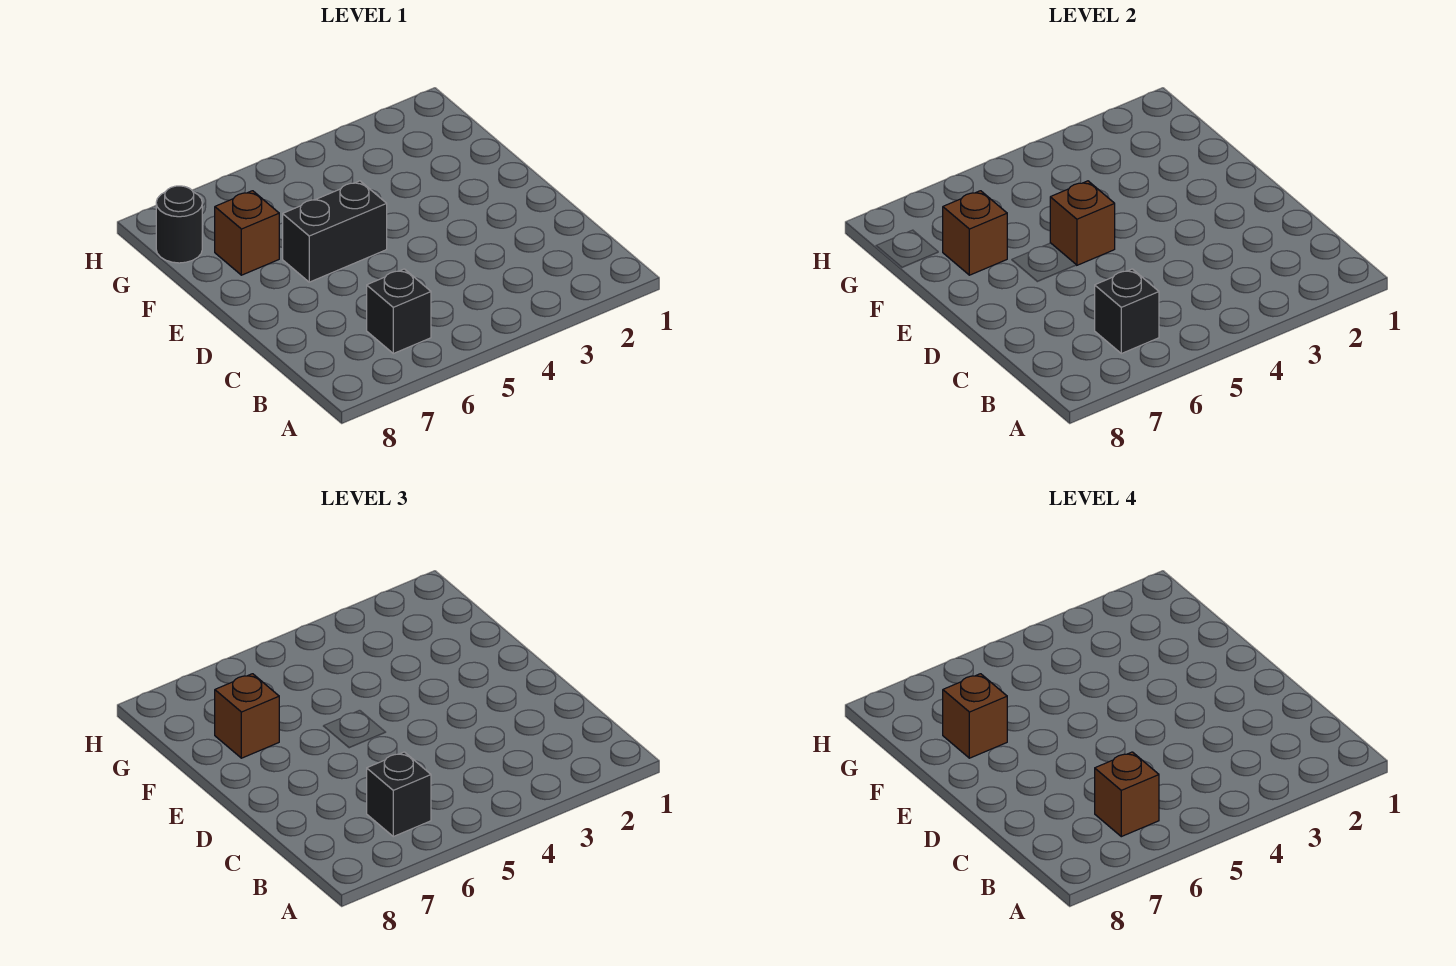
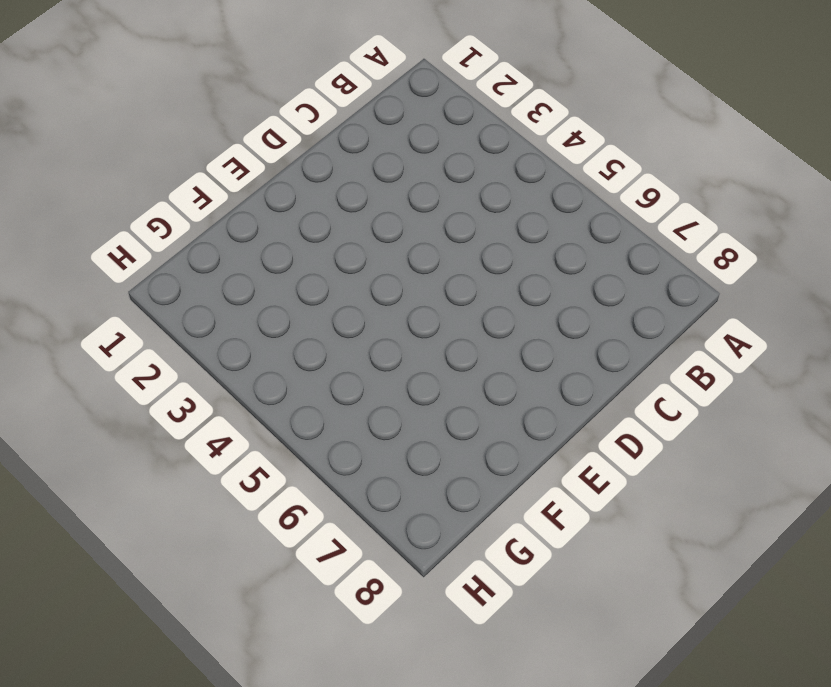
none -> black brick B6 level 1
none -> black brick E5:E6 level 1

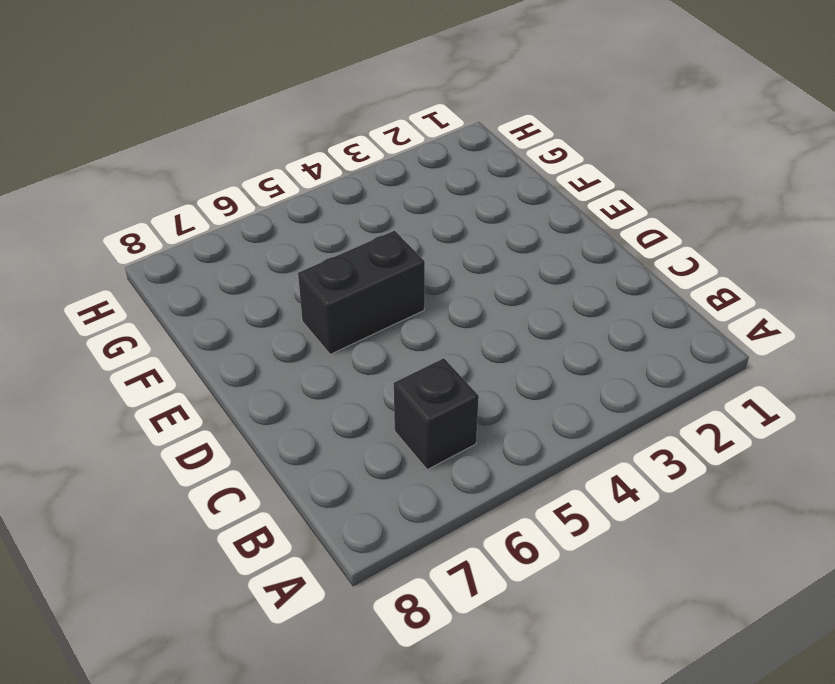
none -> brown brick F7 level 1
none -> black round brick G8 level 1

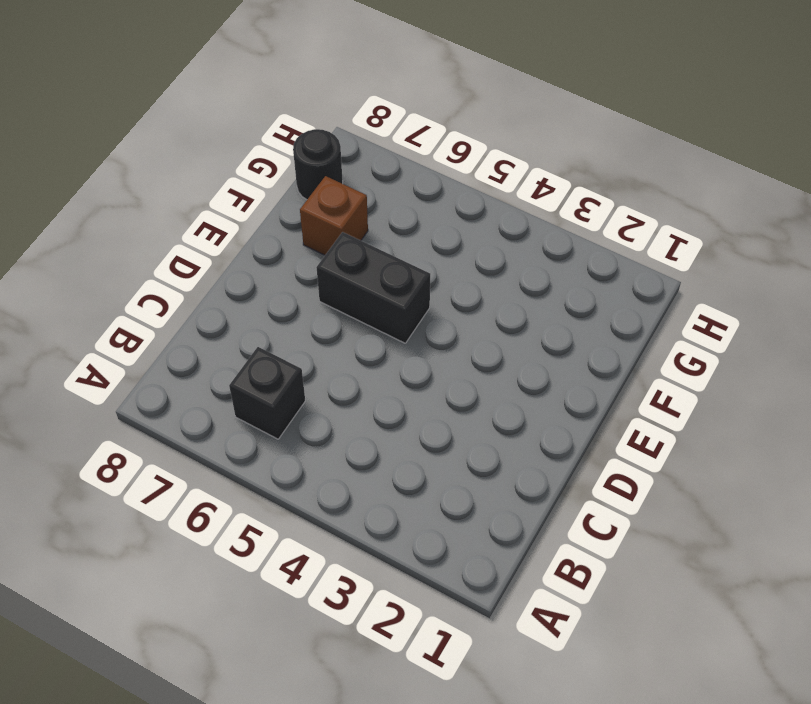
none -> black brick B6 level 2
none -> brown brick E5 level 2

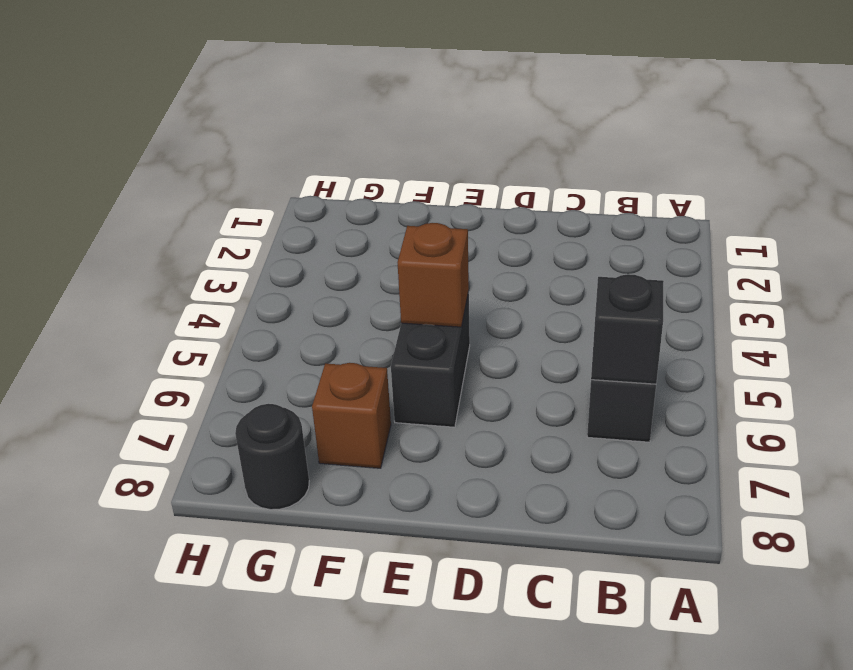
none -> brown brick F7 level 2
none -> black brick B6 level 3

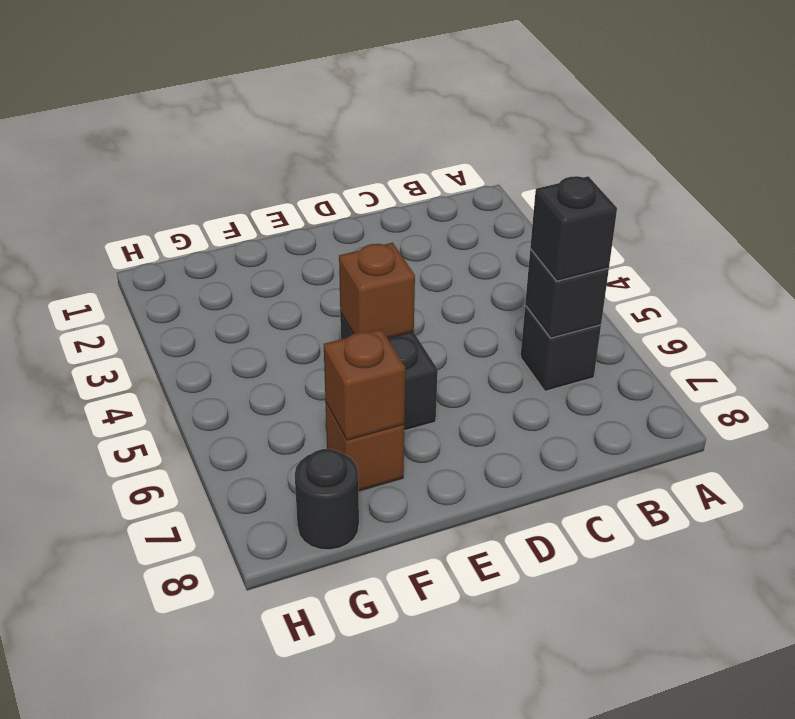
none -> brown brick F7 level 3
none -> brown brick B6 level 4

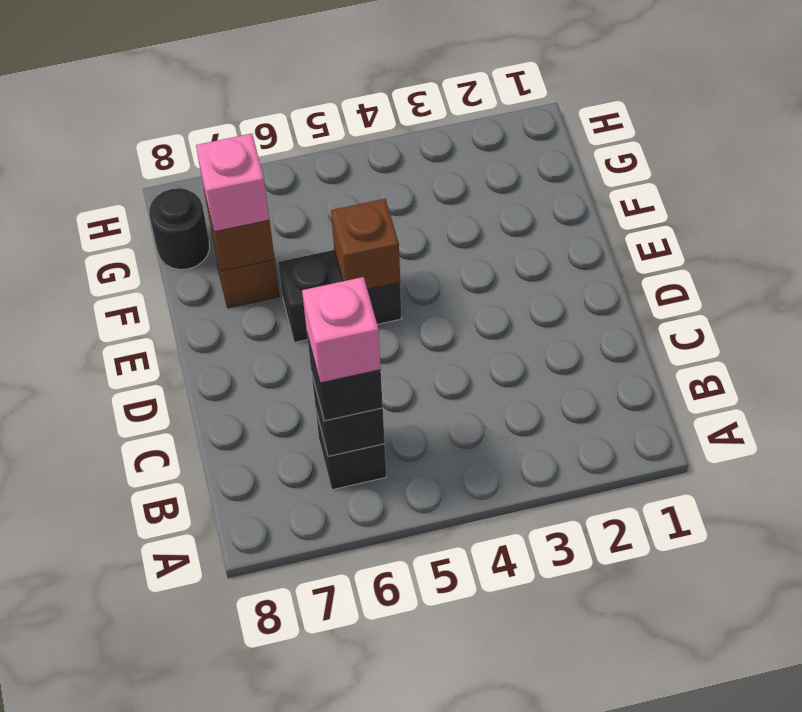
pink brick B6 level 4 -> brown brick B6 level 4
pink brick F7 level 3 -> brown brick F7 level 3
none -> brown brick F7 level 4

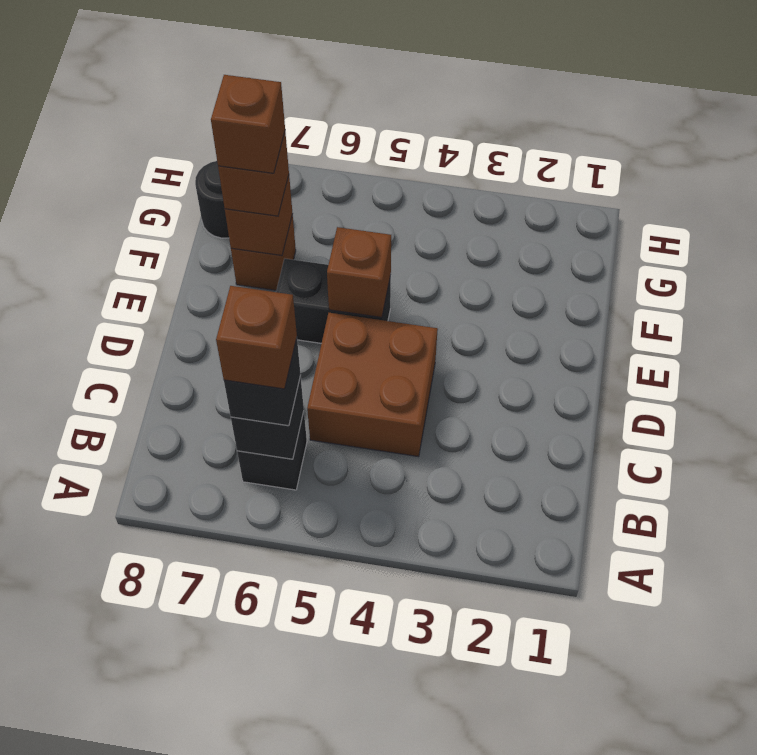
brown brick C4:D5 level 1 -> none

